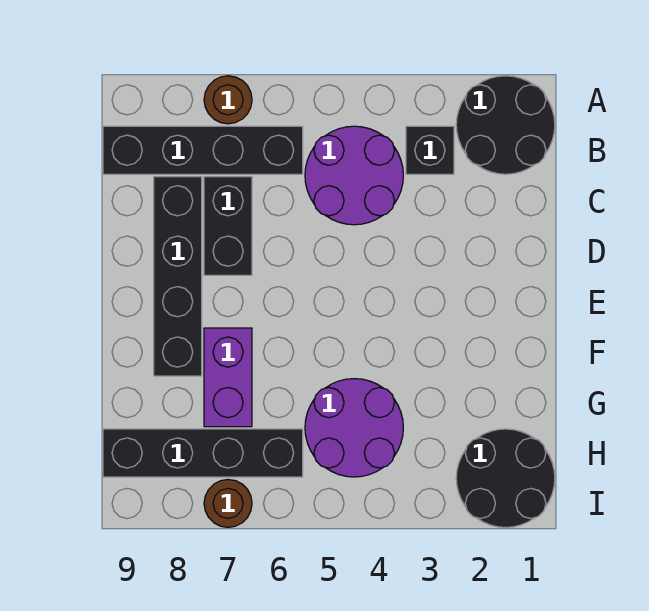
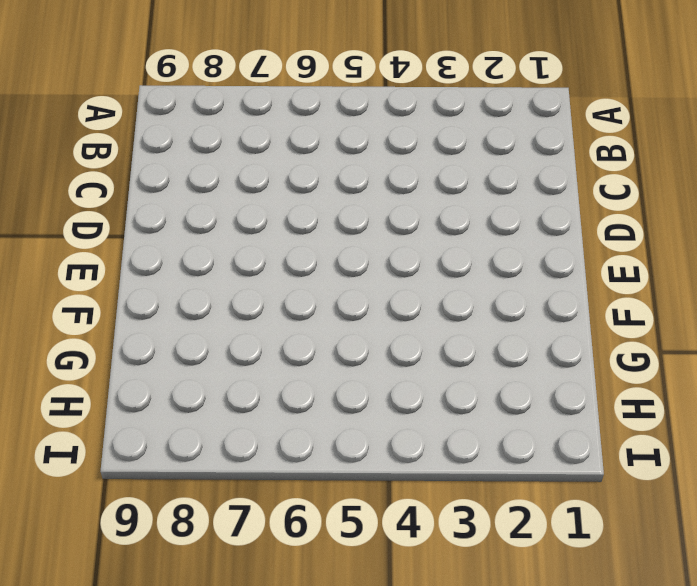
none -> black round brick A1:B2 level 1
none -> brown round brick A7 level 1
none -> black brick B3 level 1

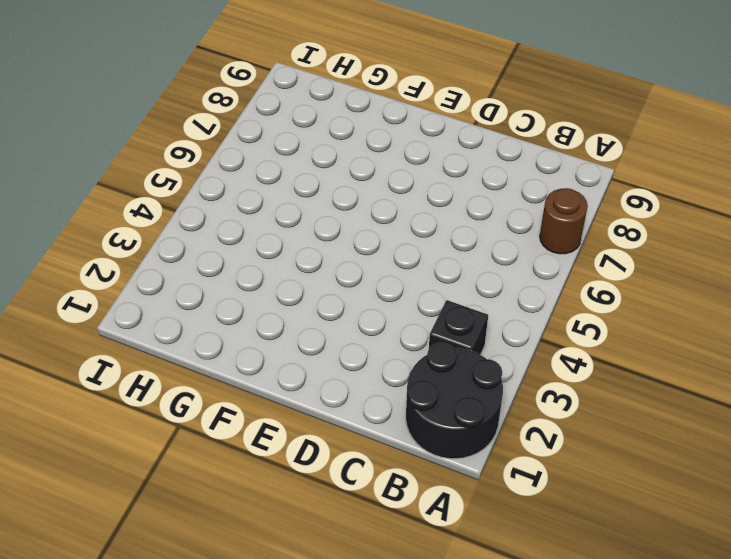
none -> purple round brick B4:C5 level 1
none -> black brick B6:B9 level 1
none -> black brick C7:D7 level 1

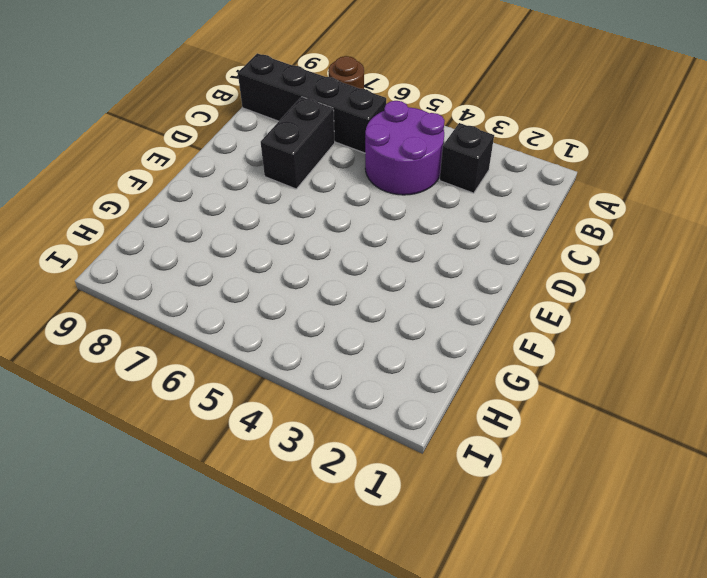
none -> black round brick A1:B2 level 1
none -> black brick C8:F8 level 1
none -> purple brick F7:G7 level 1

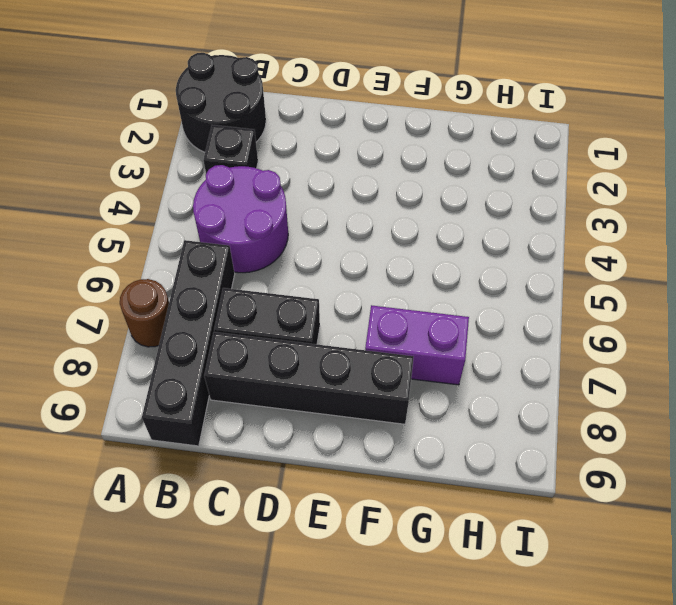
none -> purple round brick G4:H5 level 1
none -> black round brick H1:I2 level 1
none -> black brick H6:H9 level 1

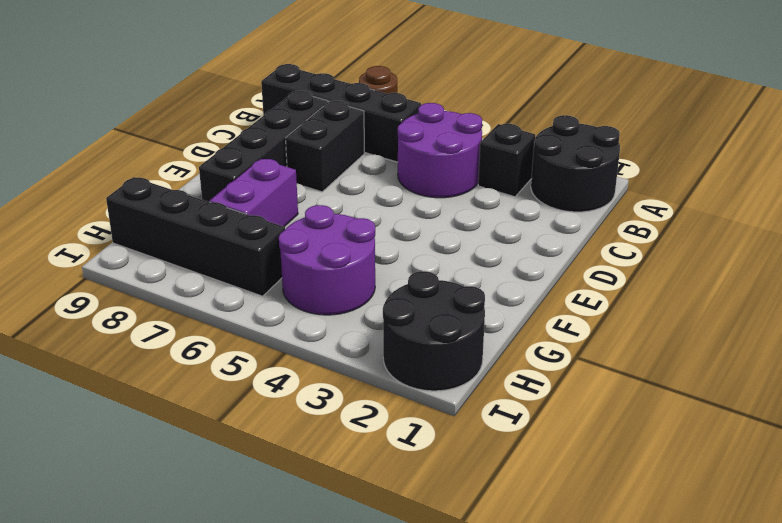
none -> brown round brick I7 level 1

